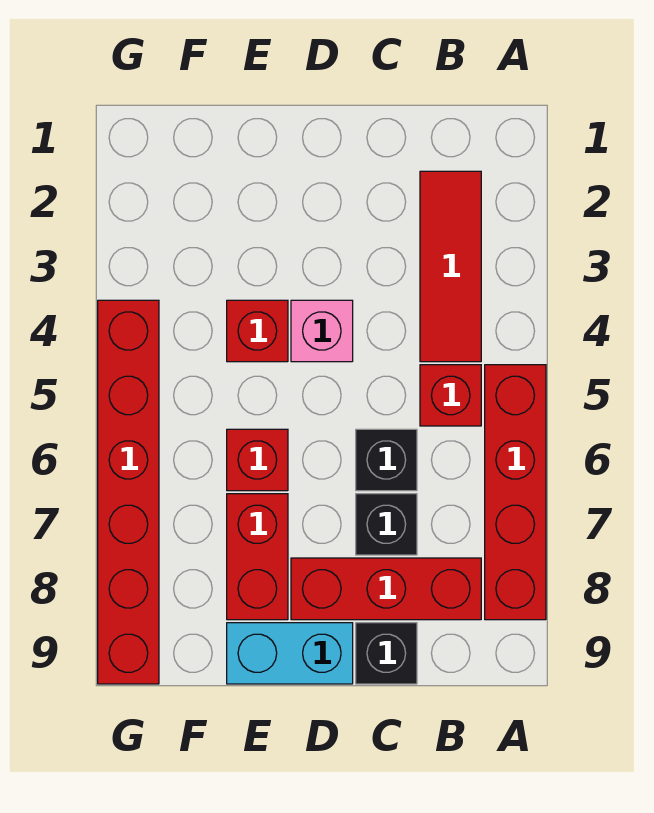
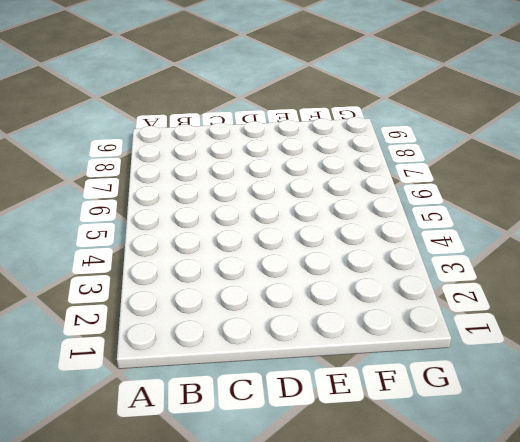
none -> red brick A5:A8 level 1
none -> red tile B2:B4 level 1
none -> red brick B5 level 1

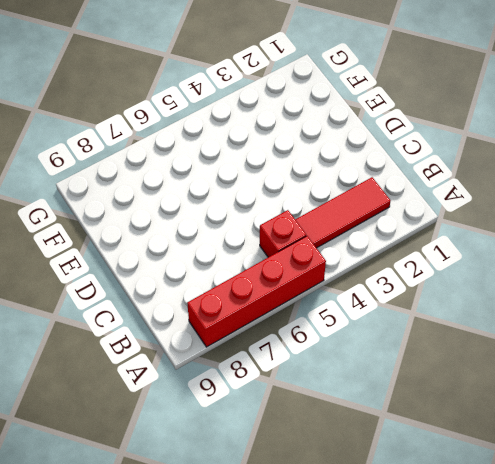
none -> red brick B8:D8 level 1
none -> black brick C6 level 1
none -> black brick C7 level 1

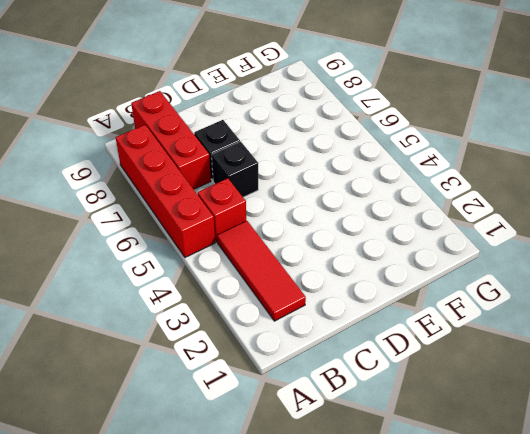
red brick B7:B9 level 1 -> red brick B8:D8 level 1
none -> black brick C9 level 1
none -> pink brick D4 level 1
none -> cyan brick D9:E9 level 1

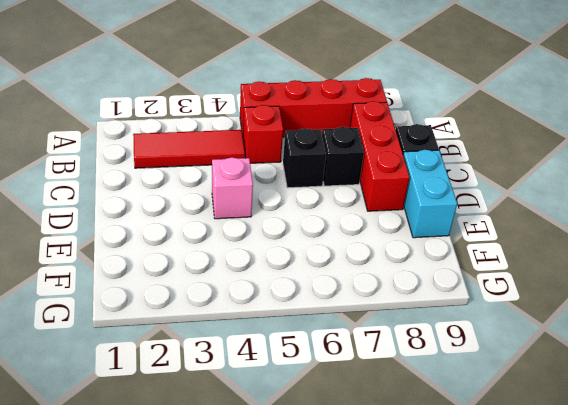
none -> red brick E4 level 1
none -> red brick E6 level 1
none -> red brick E7:E8 level 1

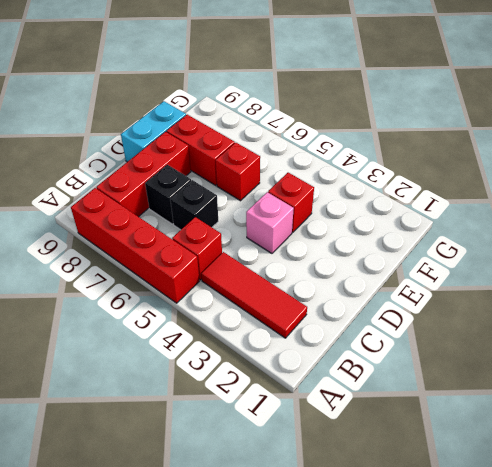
none -> black brick C9 level 1
none -> red brick G4:G9 level 1

